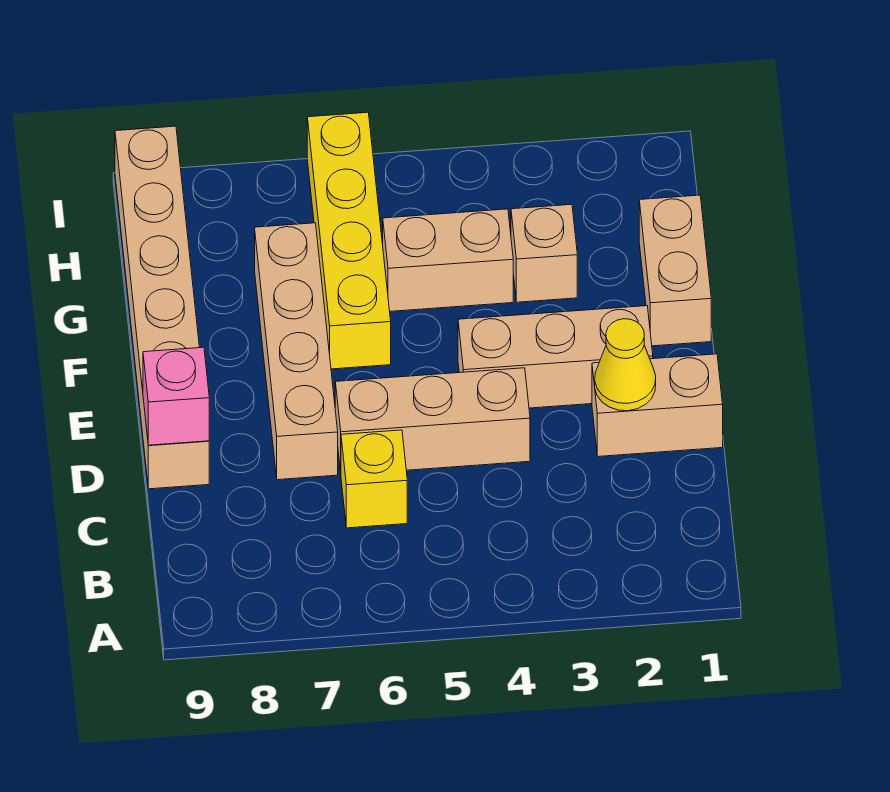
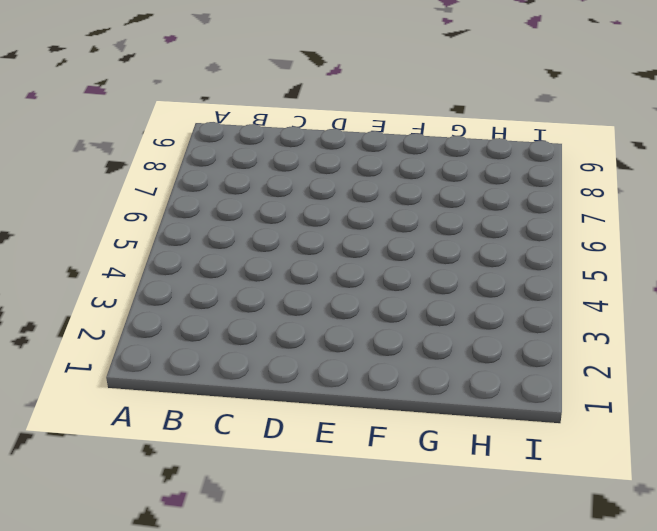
none -> yellow brick C6 level 1
none -> tan brick D1:D2 level 1
none -> tan brick D4:D6 level 1

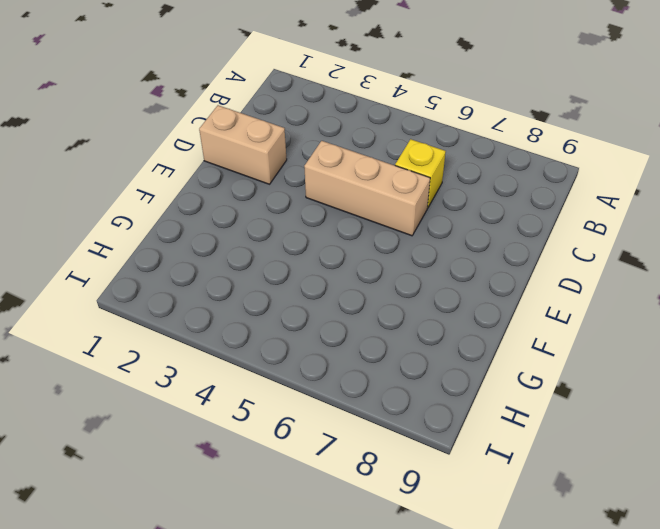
none -> tan brick D7:G7 level 1
none -> tan brick D9:I9 level 1
none -> tan brick E2:E4 level 1

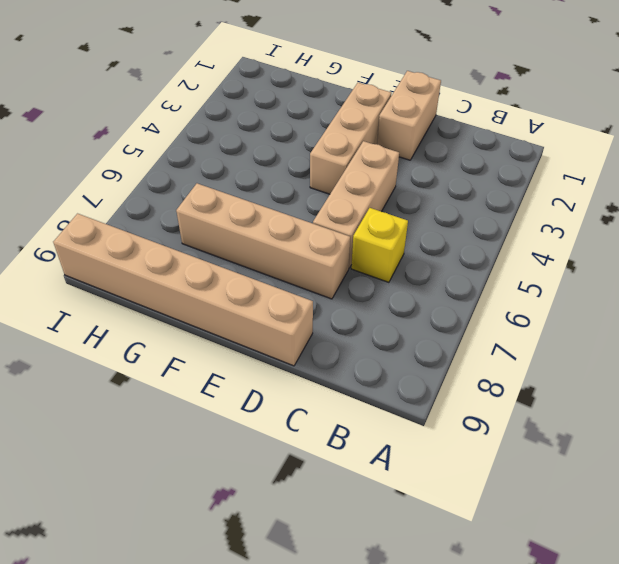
none -> tan brick F1:G1 level 1
none -> yellow brick F6:I6 level 1
none -> tan brick G3 level 1

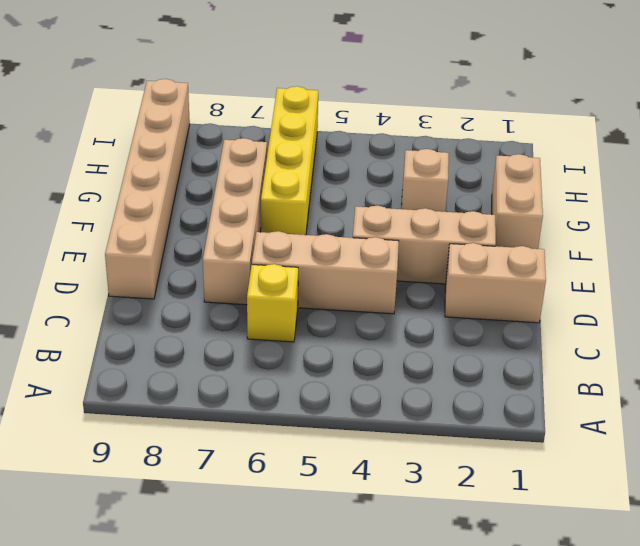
none -> tan brick G4:G5 level 1
none -> yellow cone D2 level 2
none -> pink brick D9 level 2

